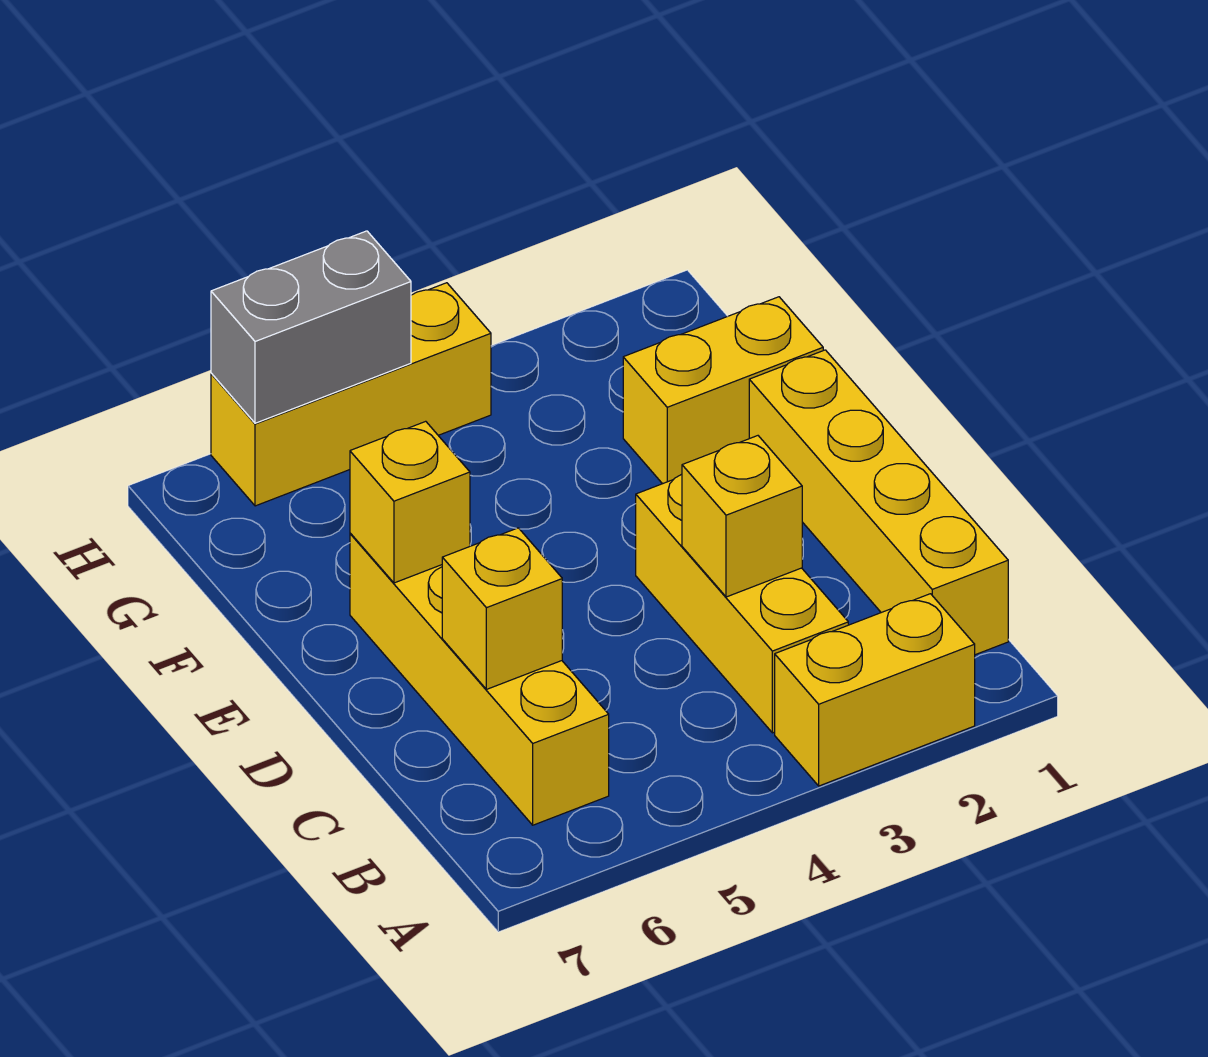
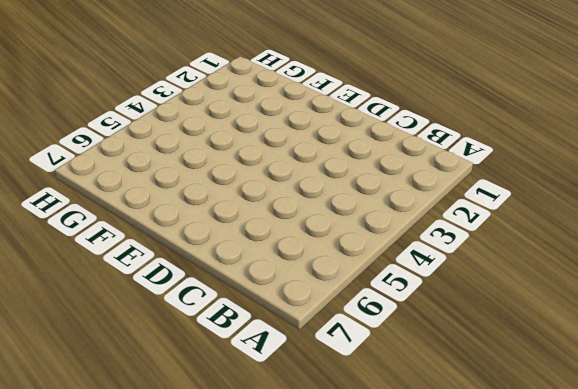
none -> yellow brick A2:A3 level 1
none -> yellow brick B1:E1 level 1

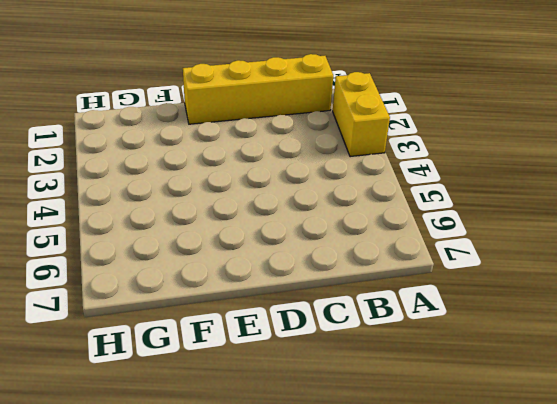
none -> yellow brick B3:D3 level 1
none -> yellow brick B6:E6 level 1

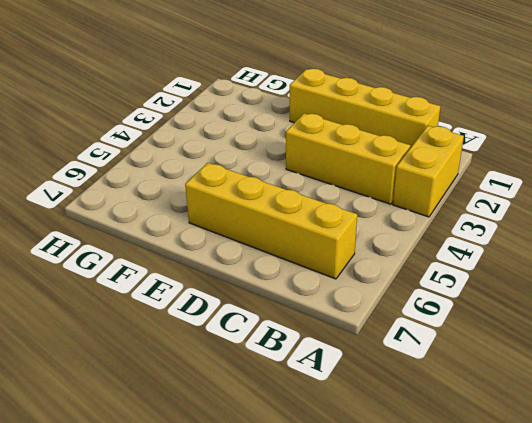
none -> yellow brick F1:F2 level 1
none -> yellow brick H4:H6 level 1

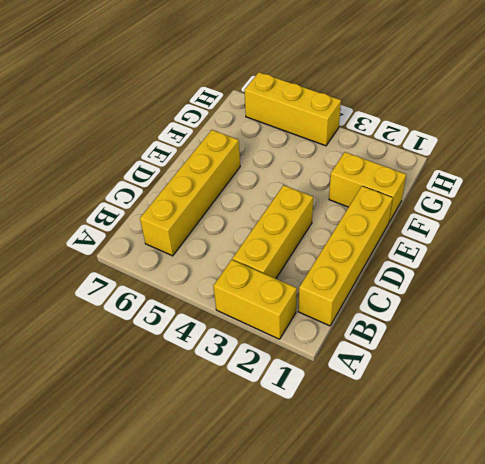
none -> yellow brick C3 level 2
none -> yellow brick C6 level 2

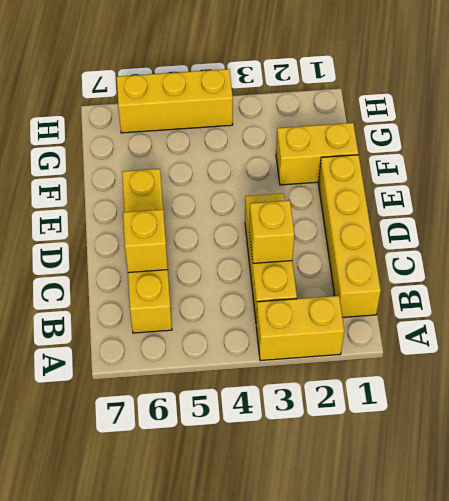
none -> yellow brick E6 level 2
none -> grey brick H5:H6 level 2

